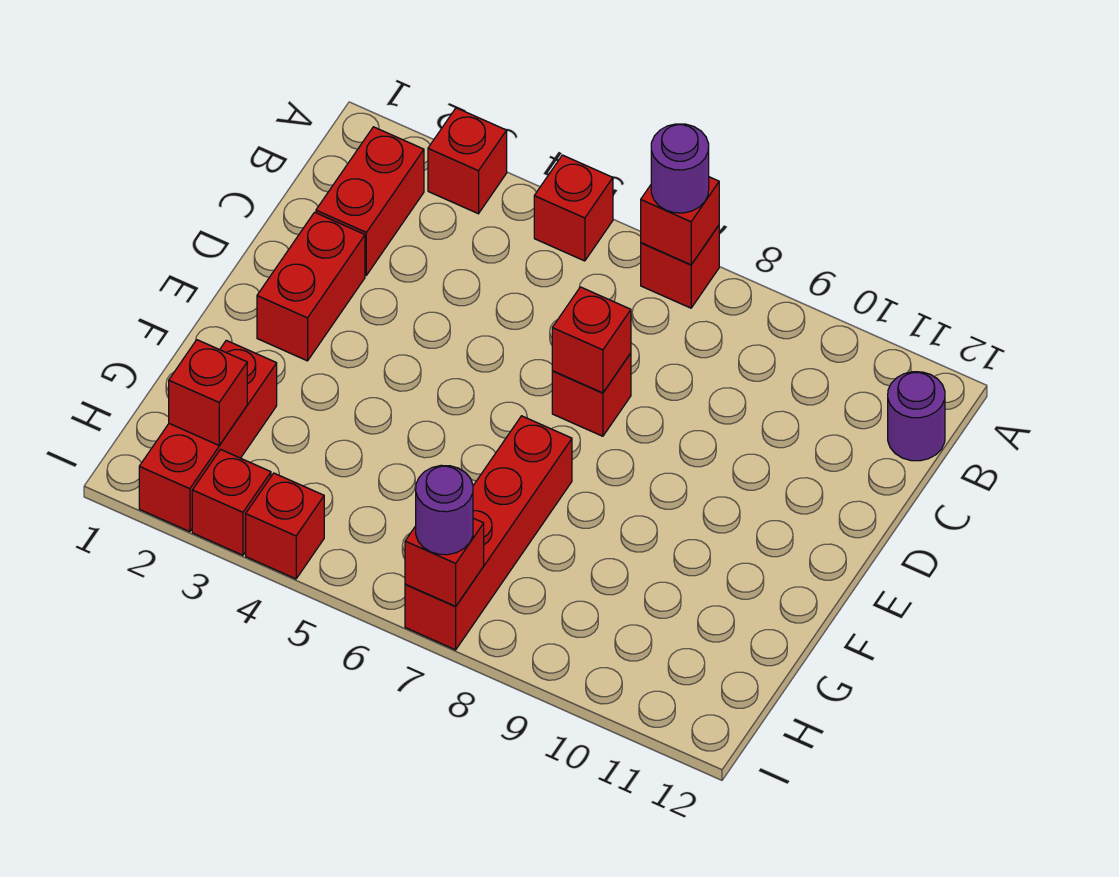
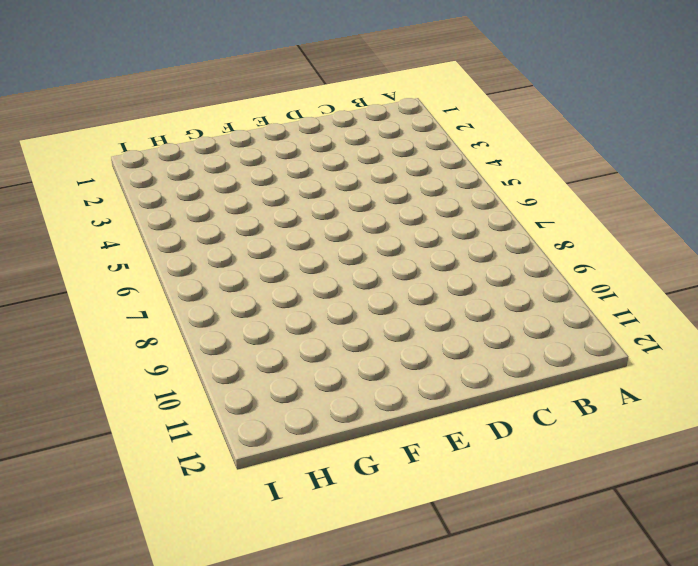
none -> red brick A3 level 1
none -> red brick A5 level 1
none -> red brick A7 level 1

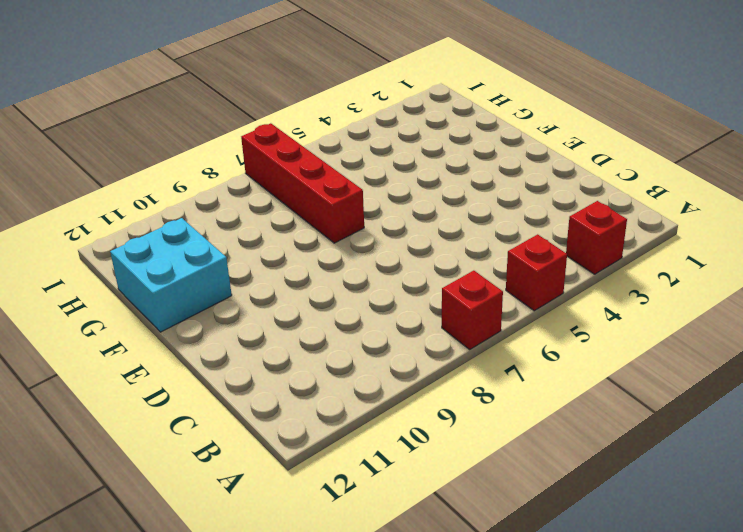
cyan brick F11:G12 level 1 -> none
none -> red brick B2:C2 level 1
none -> purple round brick B12 level 1
none -> red brick D2:E2 level 1

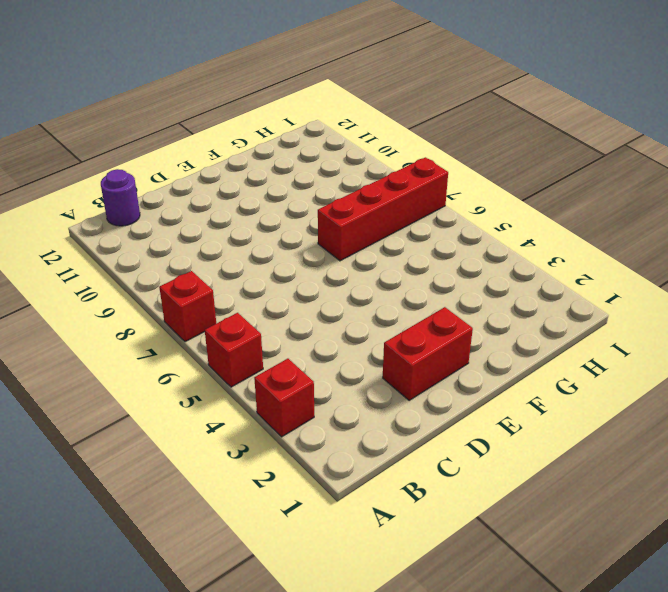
none -> red brick B2:C2 level 1
none -> red brick D7 level 1
none -> red brick G2:I2 level 1

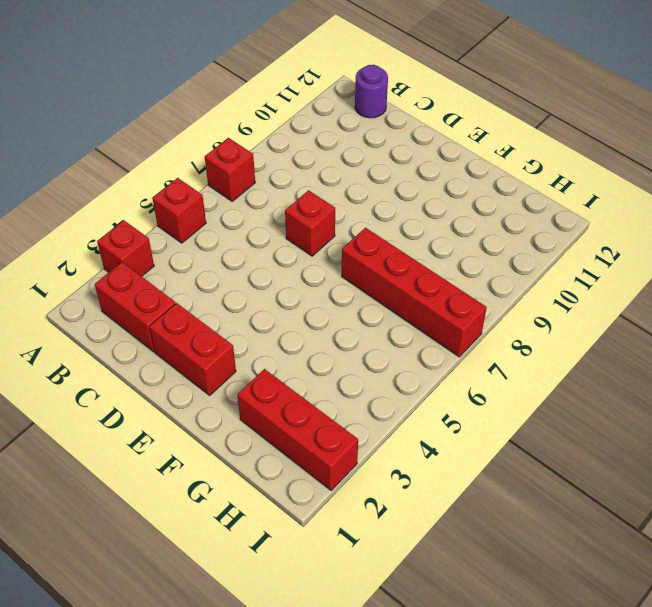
none -> red brick I3 level 1
none -> red brick I4 level 1
none -> red brick A7 level 2

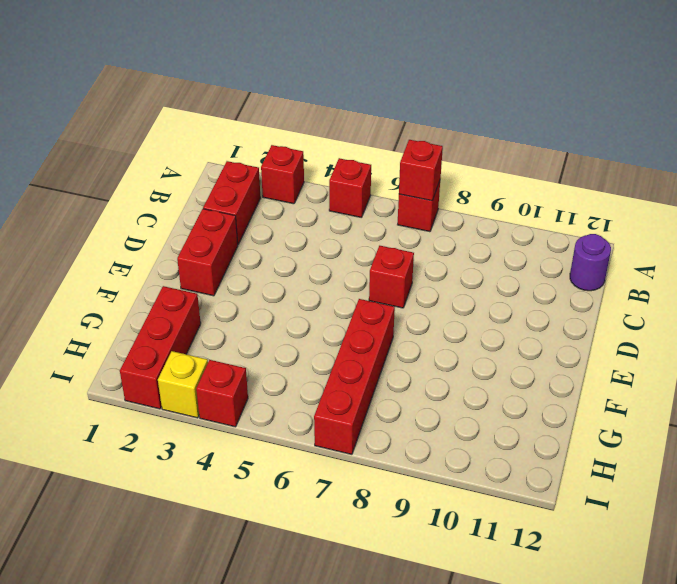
yellow brick I3 level 1 -> red brick I3 level 1
none -> red brick D7 level 2
none -> red brick H2 level 2
none -> red brick I7 level 2

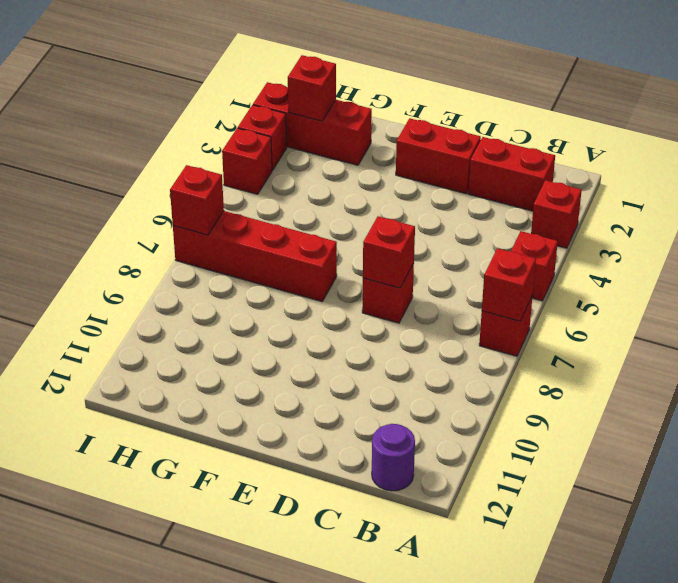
none -> purple round brick A7 level 3
none -> purple round brick I7 level 3

